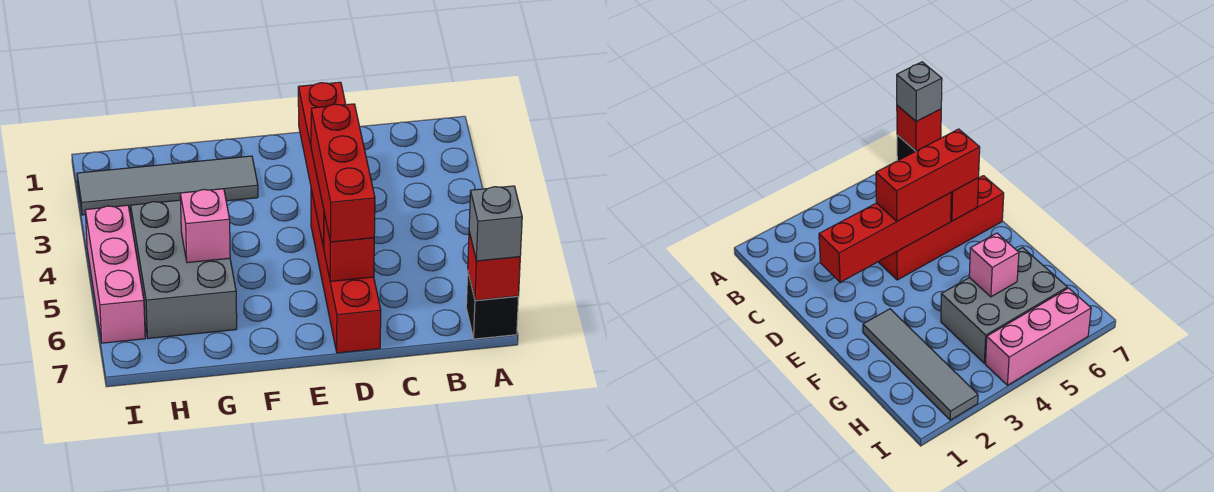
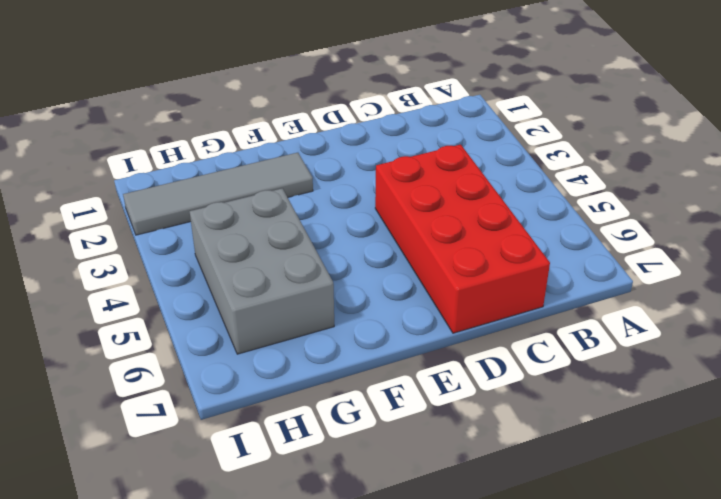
red brick C4:D7 level 1 -> red brick D4:D7 level 1
none -> black brick A7 level 1
none -> pink brick I4:I6 level 1

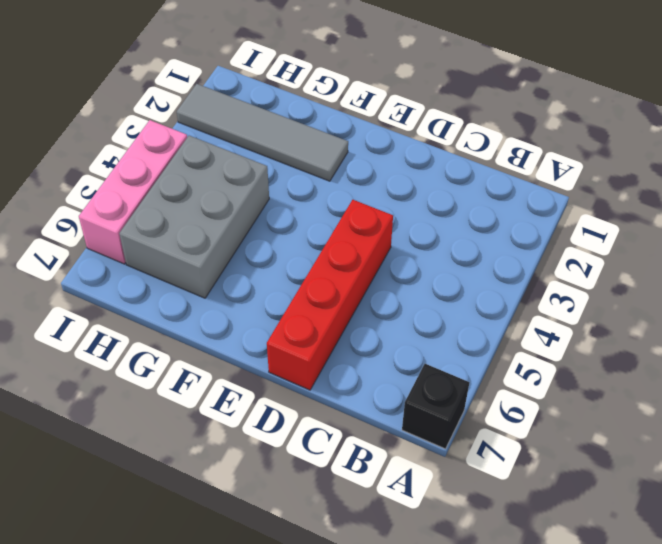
none -> red brick A7 level 2
none -> red brick D2:D5 level 2

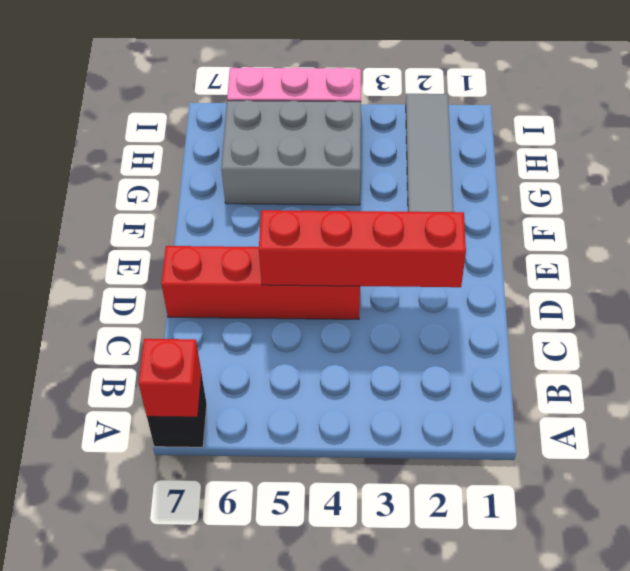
none -> red brick D6 level 2
none -> pink brick G5 level 2

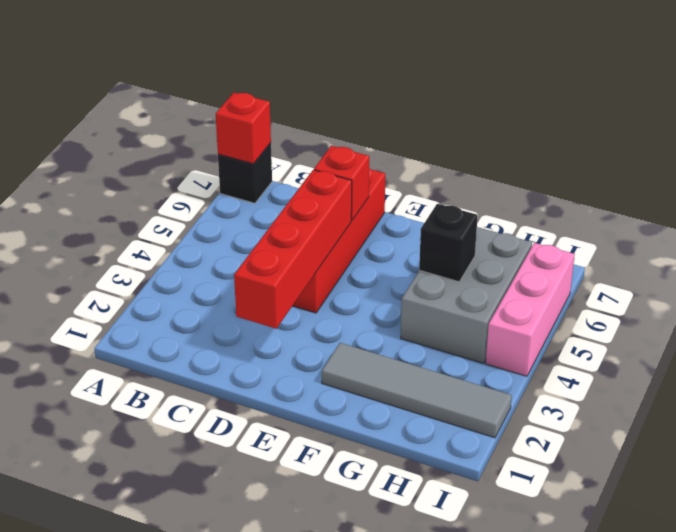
black brick G5 level 2 -> pink brick G5 level 2
none -> grey brick A7 level 3
none -> red brick D4:D6 level 3

